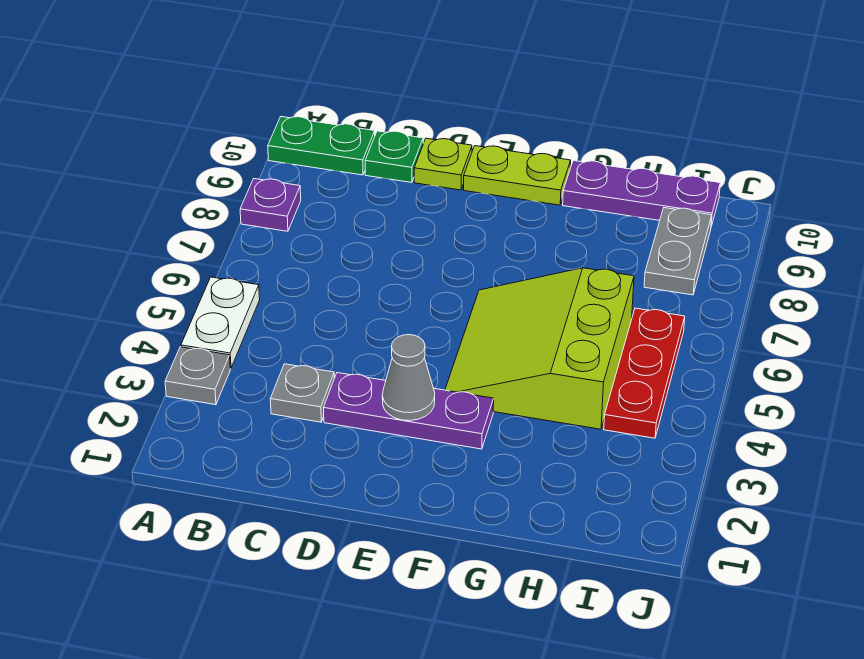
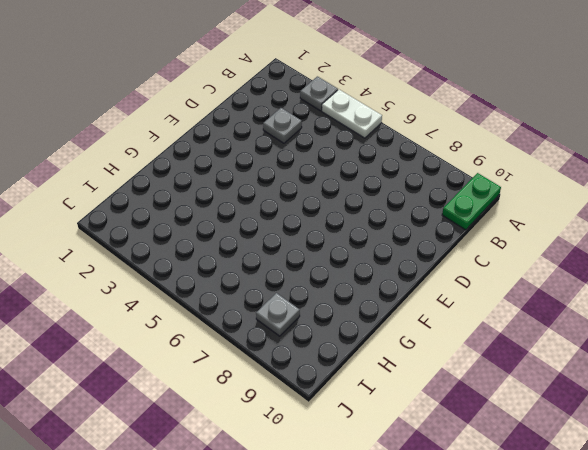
grey plate I8 level 1 -> grey plate I8:I9 level 1
none -> purple plate A8 level 1
none -> green plate C10 level 1
none -> purple plate D3:F3 level 1

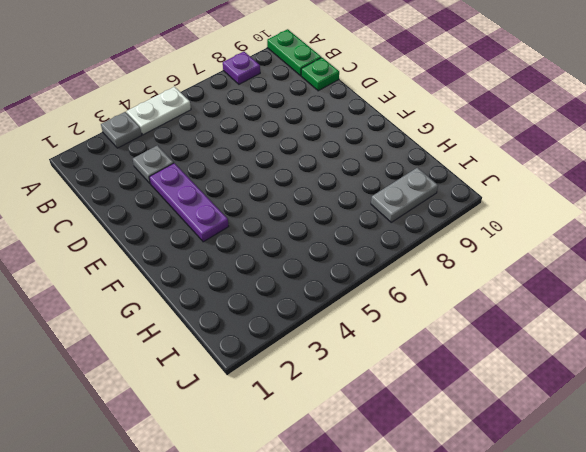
none -> lime plate D10 level 1
none -> lime plate E10:F10 level 1
none -> lime slope F4:H6 level 1 top H

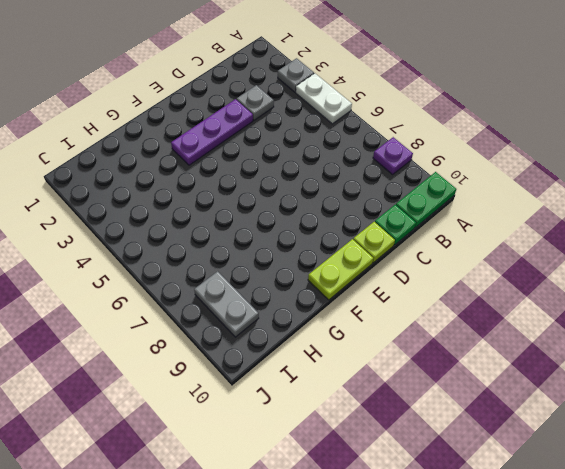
none -> lime slope F4:H6 level 1 top H
none -> purple plate G10:I10 level 1
none -> red plate I4:I6 level 1

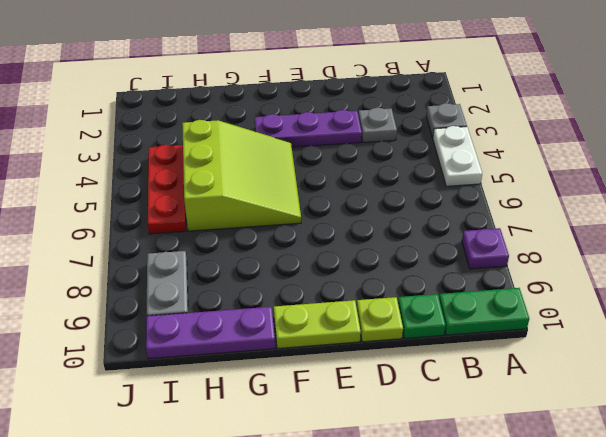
none -> grey cone E3 level 2

